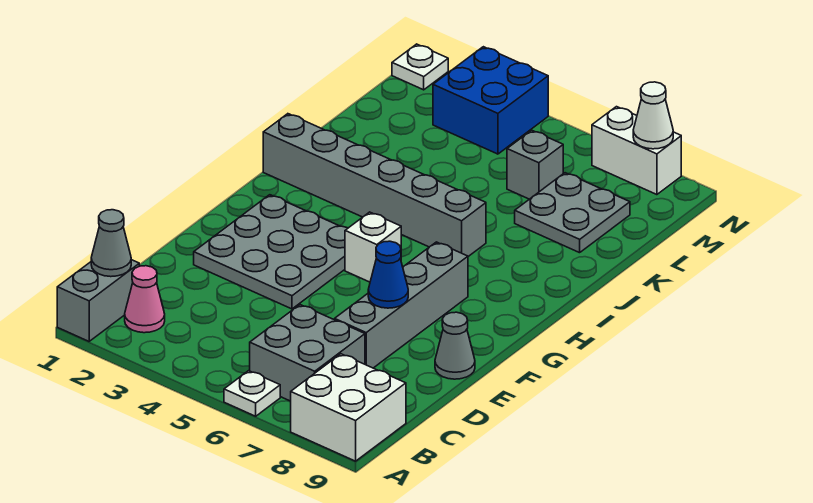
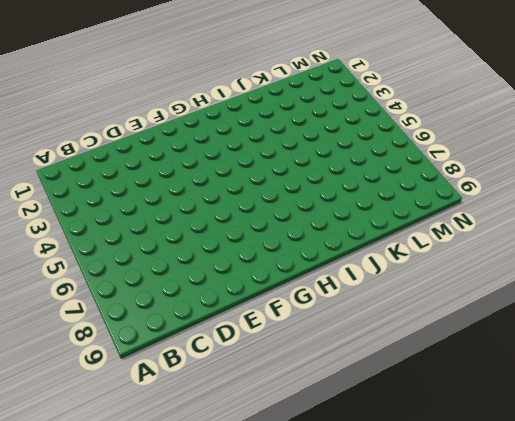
none -> grey brick A1:B1 level 1
none -> white plate A6 level 1
none -> white brick A8:B9 level 1

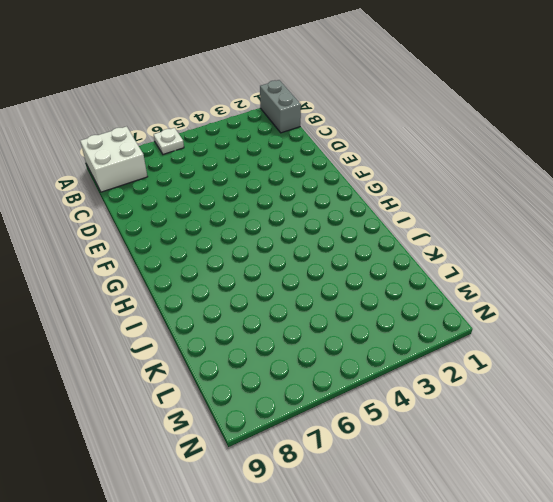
none -> pink cone B2 level 1
none -> grey brick B6:C7 level 1
none -> grey brick D7:G7 level 1

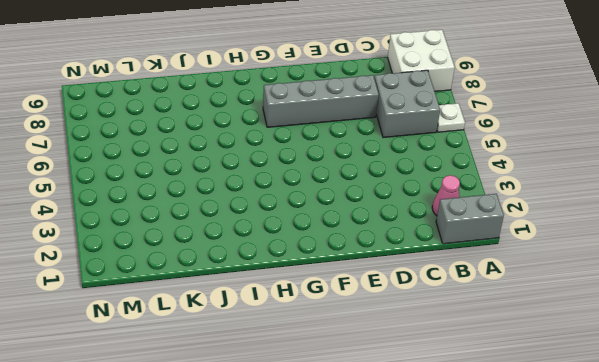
none -> grey plate E2:G4 level 1
none -> grey cone E9 level 1
none -> white brick G5 level 1

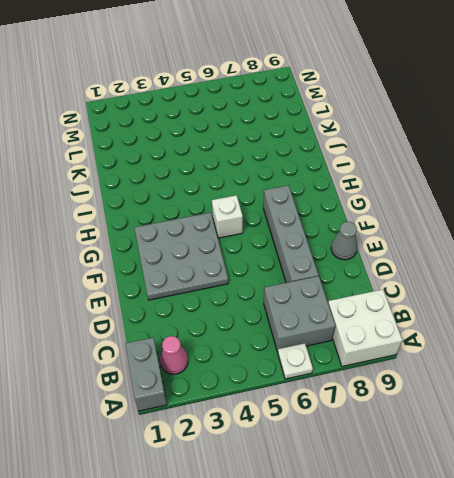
none -> grey brick I1:I6 level 1
none -> grey plate K7:L8 level 1
none -> grey brick L6 level 1

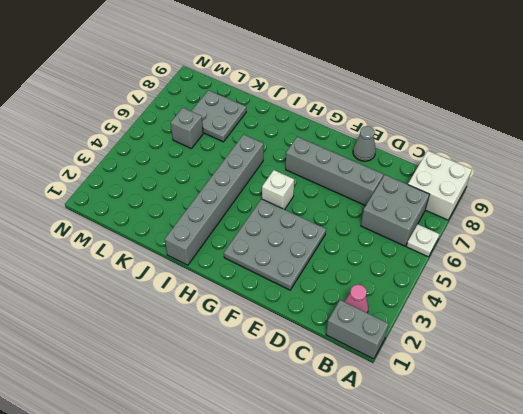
none -> blue brick M3:N4 level 1
none -> white plate N1 level 1
none -> white brick N7:N8 level 1

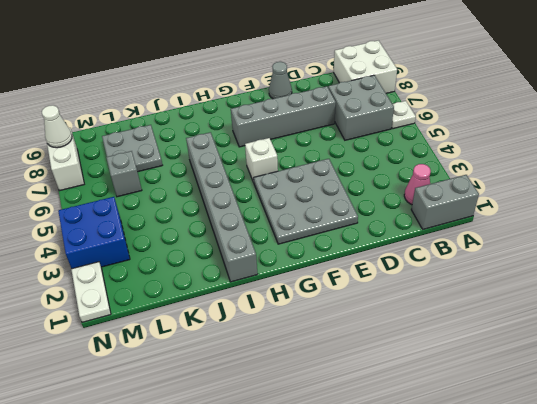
white plate N1:N2 level 1 -> white plate N1 level 1
none -> grey cone B1 level 2
none -> blue cone E7 level 2

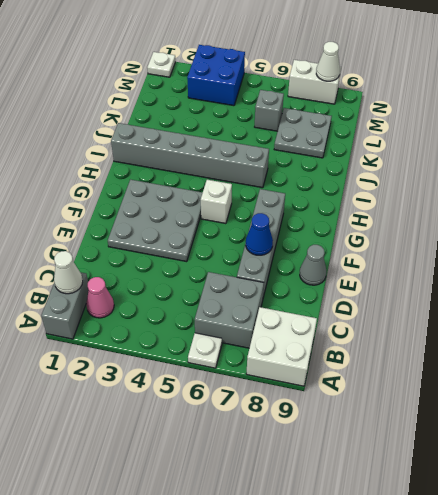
white cone B1 level 2 -> grey cone B1 level 2

